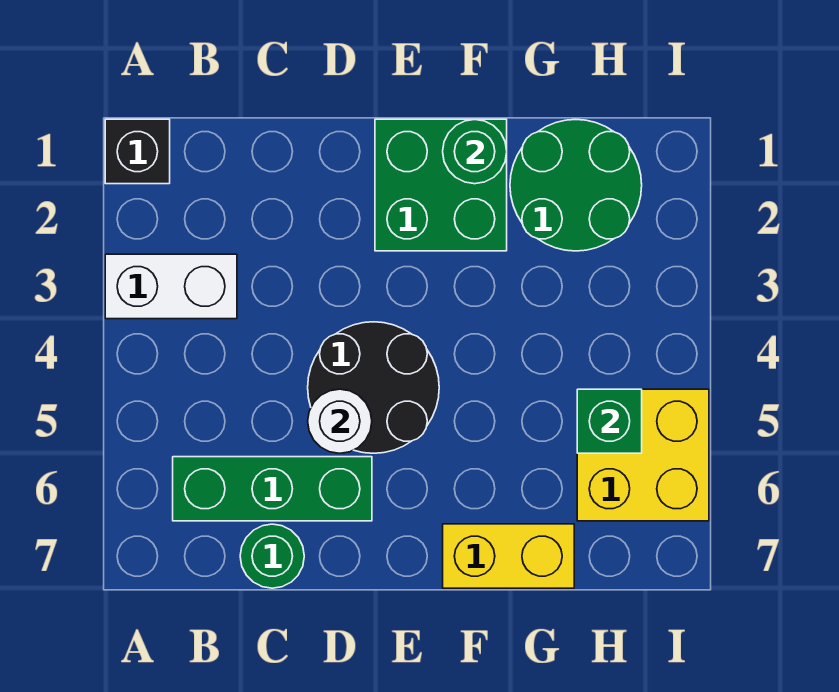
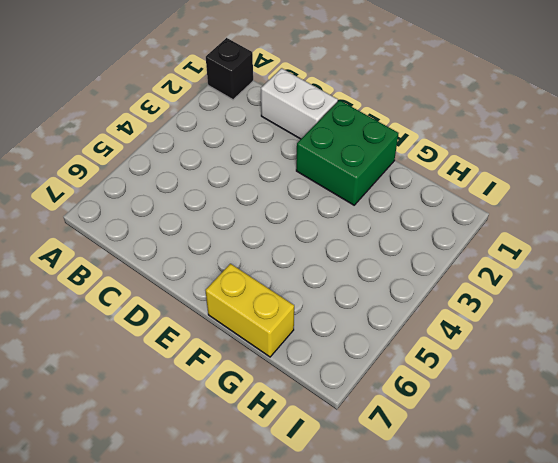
white brick C1:D1 level 1 -> white brick A3:B3 level 1
none -> green brick B6:D6 level 1
none -> green round brick C7 level 1
none -> black round brick D4:E5 level 1

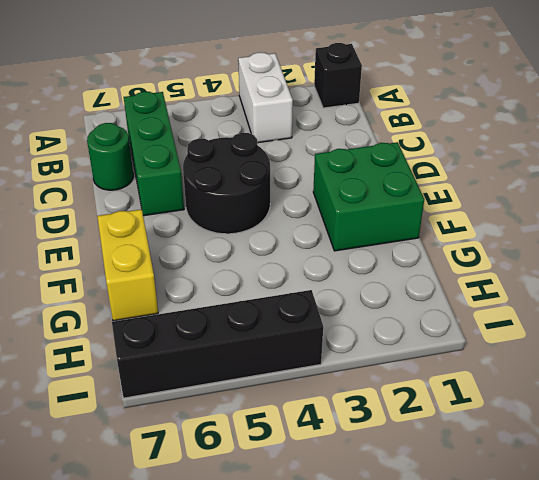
black brick I4:I7 level 1 -> yellow brick H5:I6 level 1
none -> green round brick G1:H2 level 1
none -> white round brick D5 level 2
none -> green round brick F1 level 2

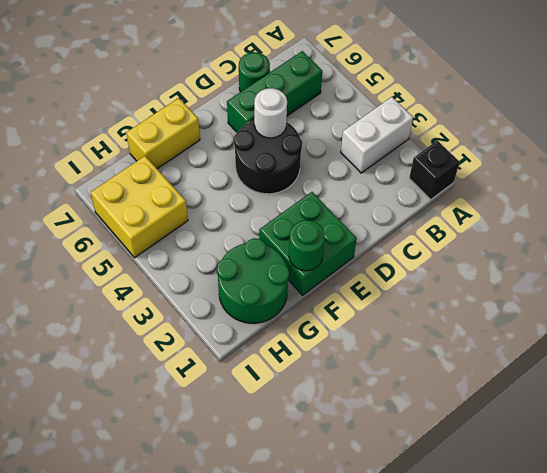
none -> green brick H5 level 2

